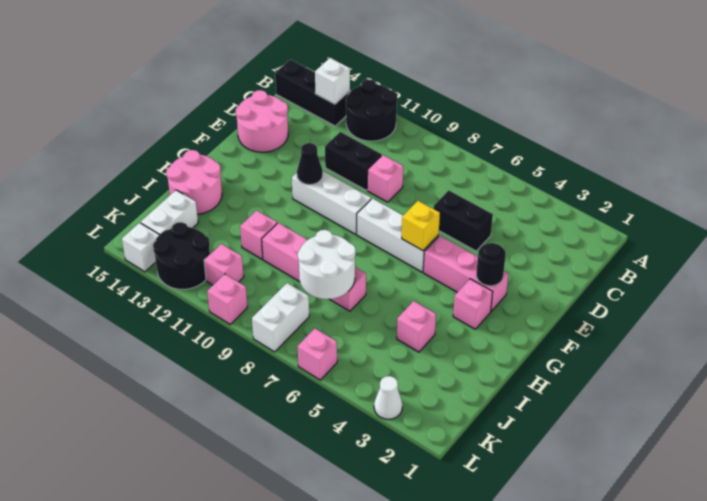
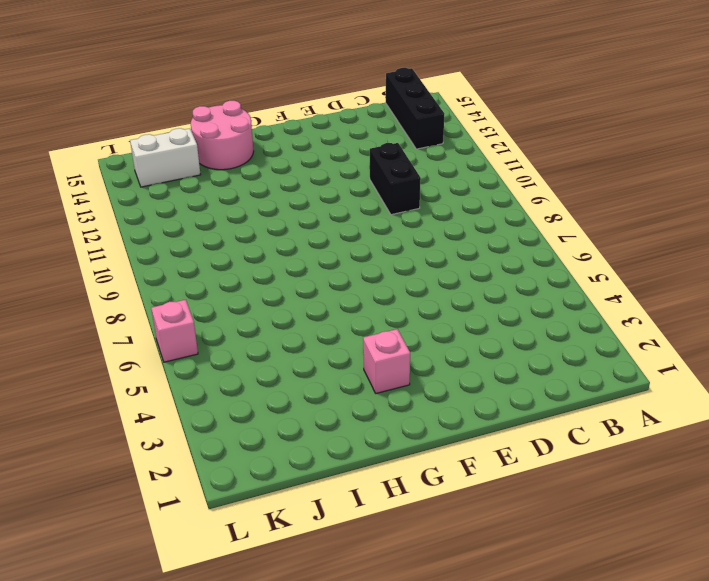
none -> black round brick A11:B12 level 1
none -> black brick D5:D6 level 1
none -> pink brick D9 level 1

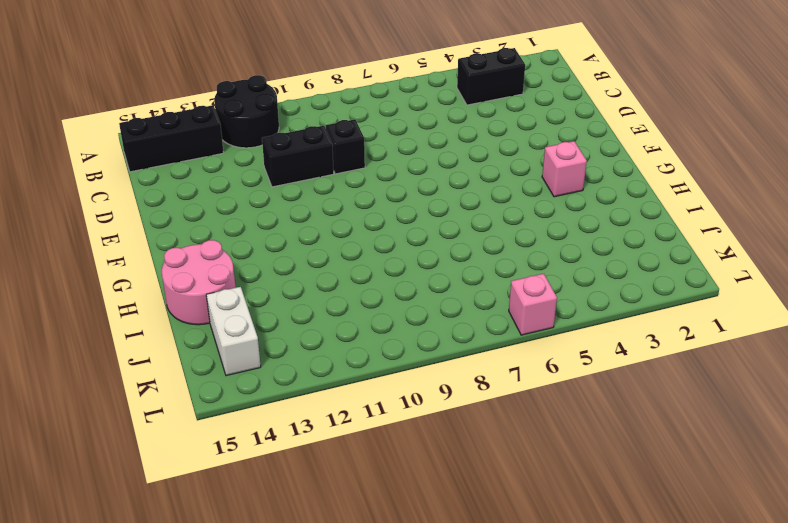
black brick B3:B4 level 1 -> black brick D5:D6 level 1
black brick D9 level 1 -> pink brick D9 level 1
none -> pink round brick D14:E15 level 1
none -> pink brick F3:F5 level 1
none -> white brick F6:F8 level 1

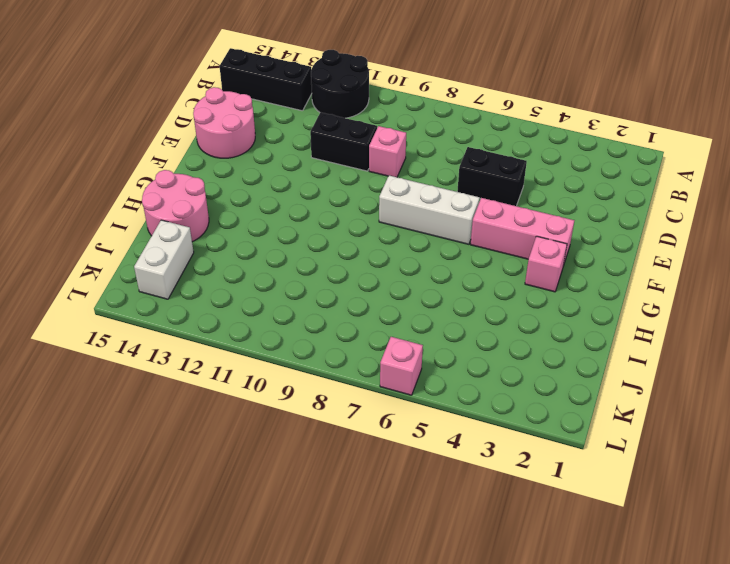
none -> white brick F9:F11 level 1
none -> pink brick I4 level 1
none -> pink brick I7:I10 level 1

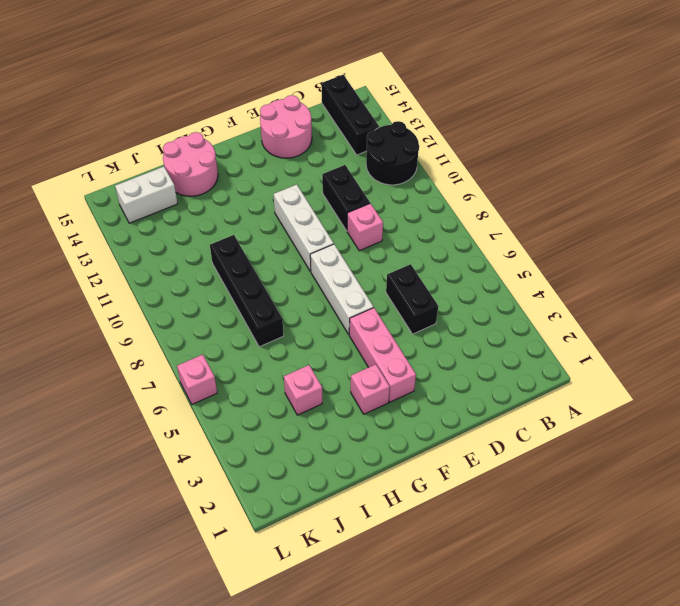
black brick I7:I10 level 1 -> pink brick I7:I10 level 1
none -> pink brick I11 level 1
none -> white brick K8:L8 level 1
none -> pink brick K11 level 1

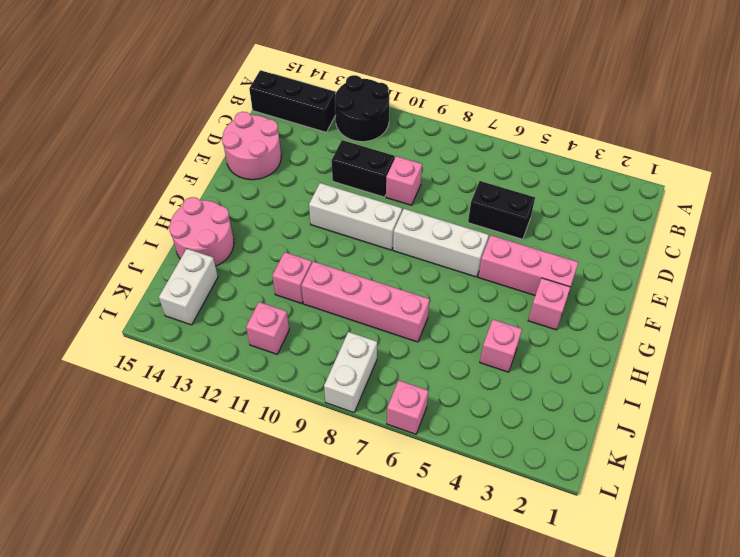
none -> black round brick K12:L13 level 1
none -> white cone L3 level 1
none -> pink brick L10 level 1

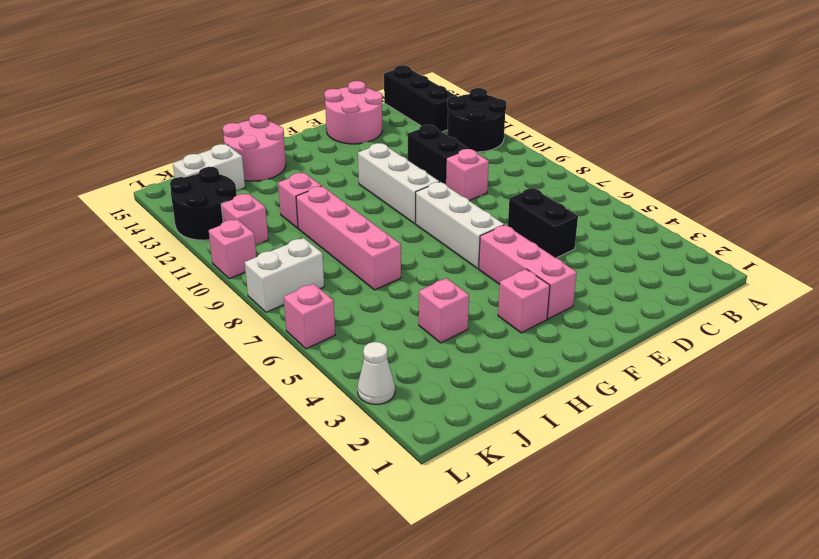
none -> white brick L14 level 1
none -> white brick B13 level 2
none -> black round brick F3 level 2

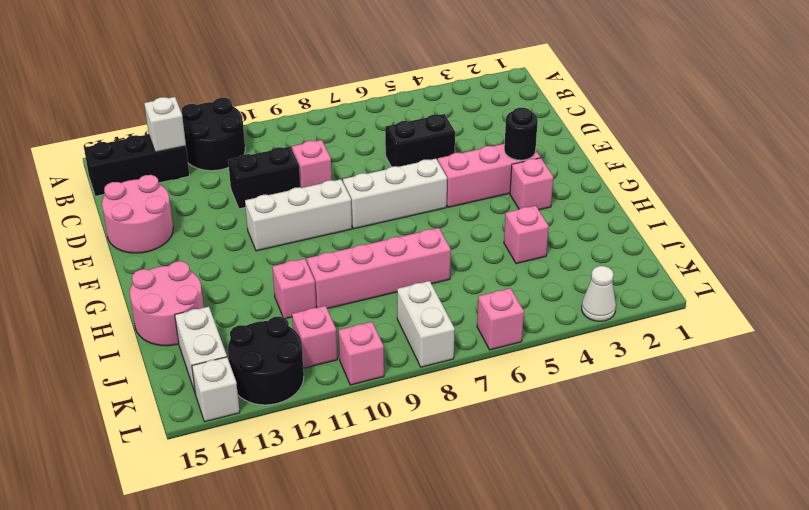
none -> yellow brick F6 level 2
none -> black cone F11 level 2
none -> white round brick I7:J8 level 2

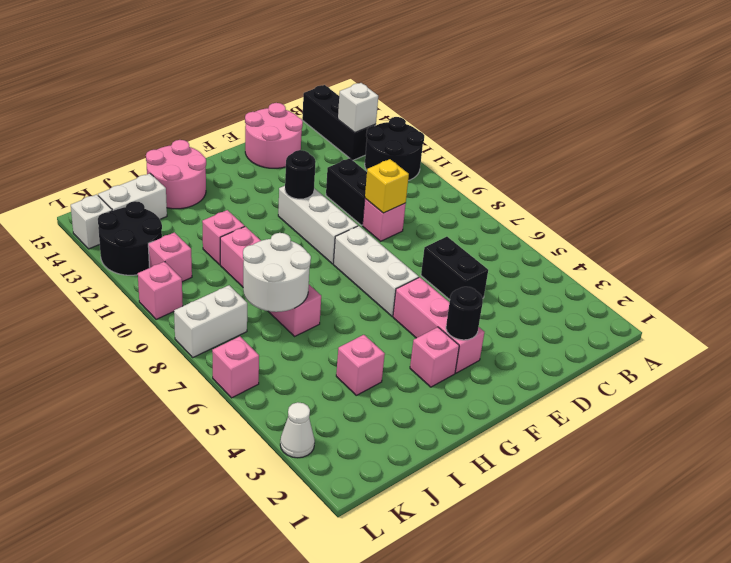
yellow brick D9 level 2 -> yellow brick F6 level 2
black round brick F11 level 2 -> black cone F11 level 2

